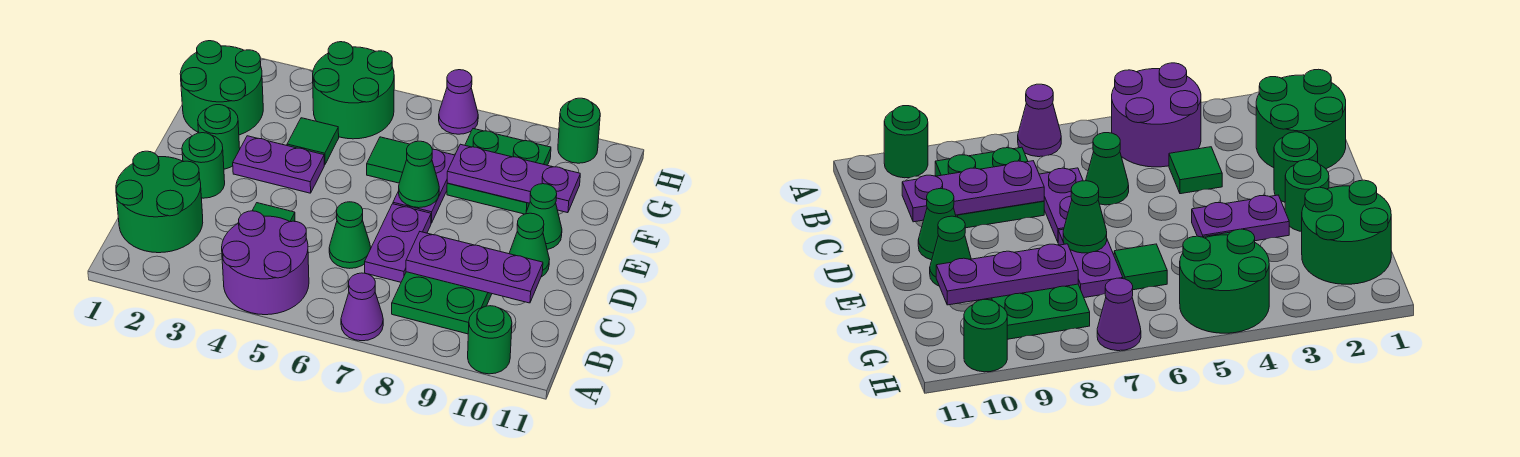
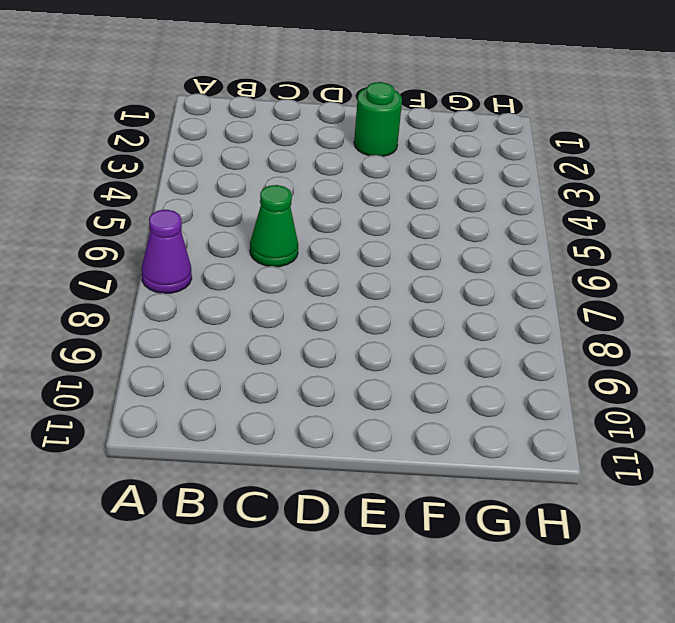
none -> purple round brick A4:B5 level 1
none -> green round brick A10 level 1
none -> green round brick B1:C2 level 1

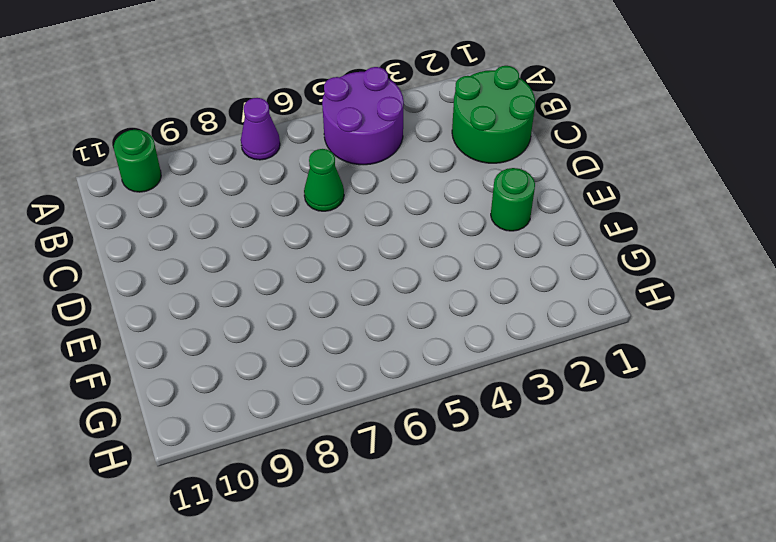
none -> green plate B8:C9 level 1
none -> green tile C4 level 1
none -> purple plate C7:D7 level 1

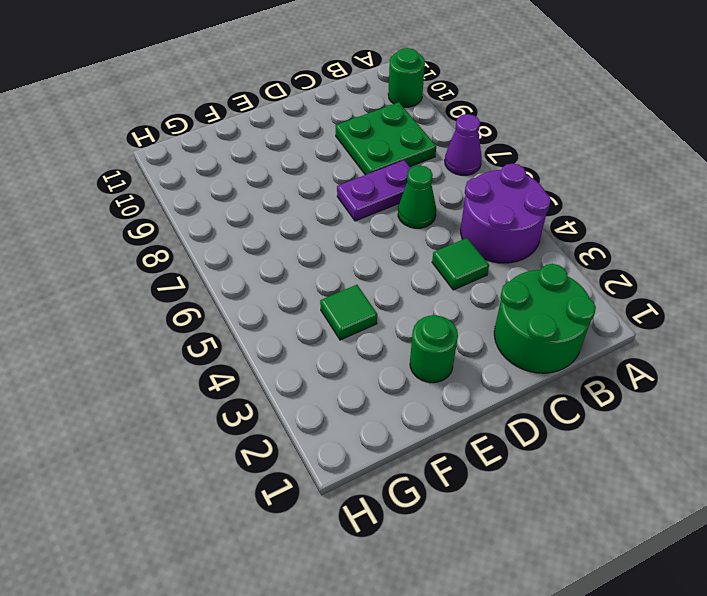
none -> green round brick D2 level 1
none -> green cone D10 level 1
none -> purple plate E3:E4 level 1

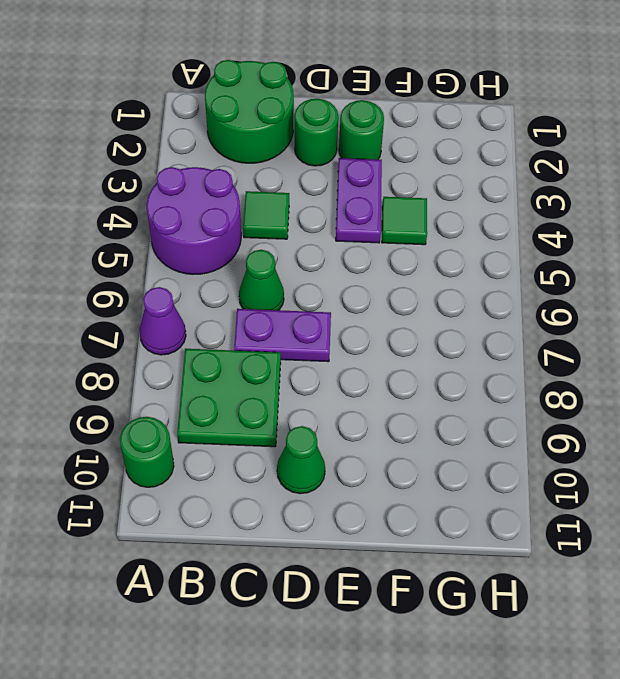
none -> purple plate E7:F7 level 1
none -> green cone E10 level 1
none -> green round brick F1:G2 level 1

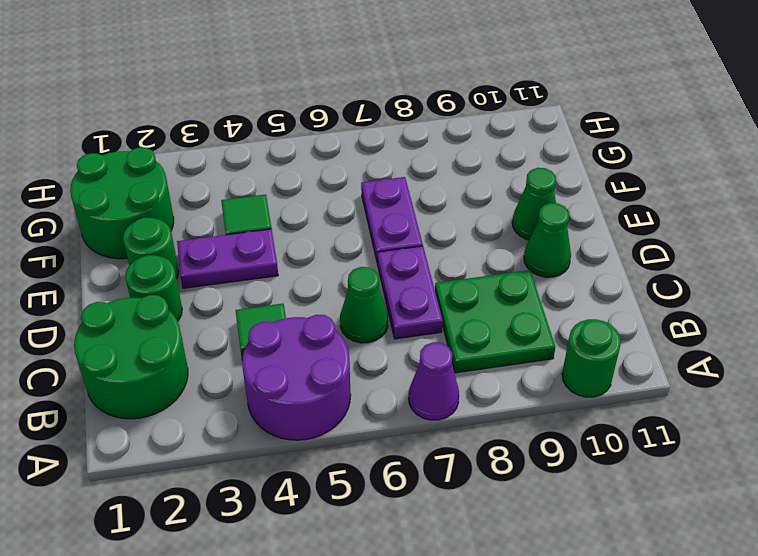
none -> green tile F6 level 1
none -> green plate F8:G9 level 1
none -> green round brick G4:H5 level 1

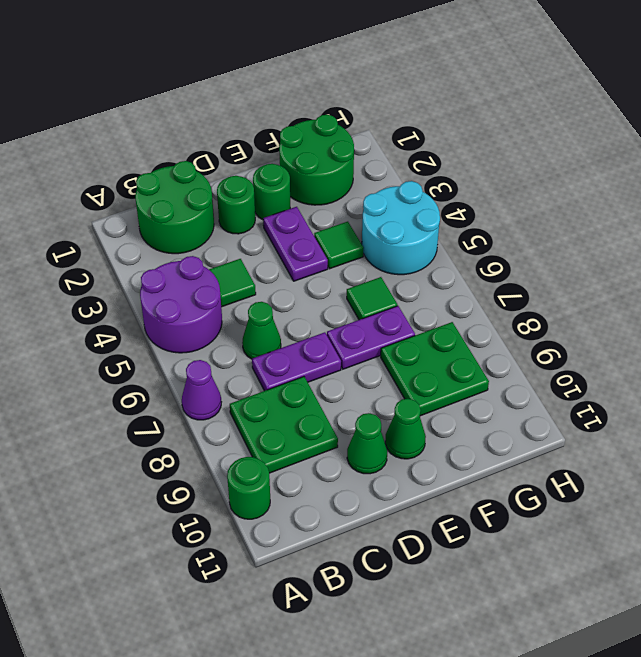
cyan round brick G4:H5 level 1 -> green round brick G4:H5 level 1
none -> purple cone H7 level 1
none -> green round brick H10 level 1
none -> purple plate C8:C10 level 2

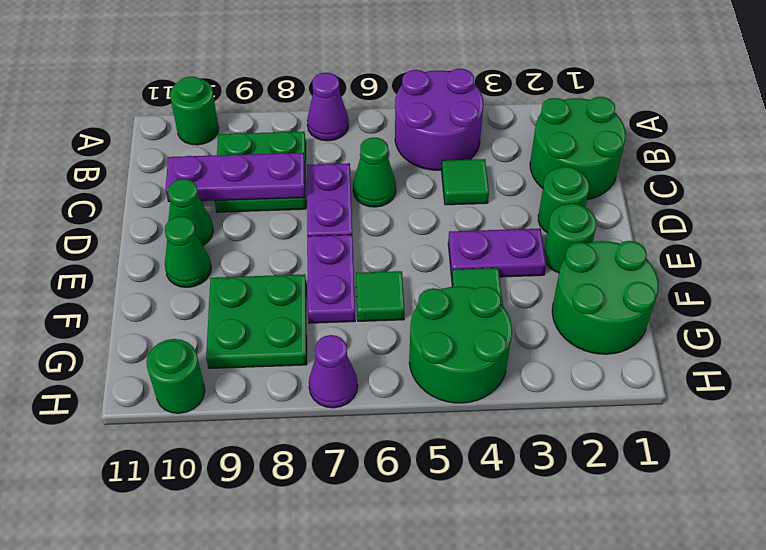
none -> green cone E7 level 2
none -> purple plate F8:F10 level 2

